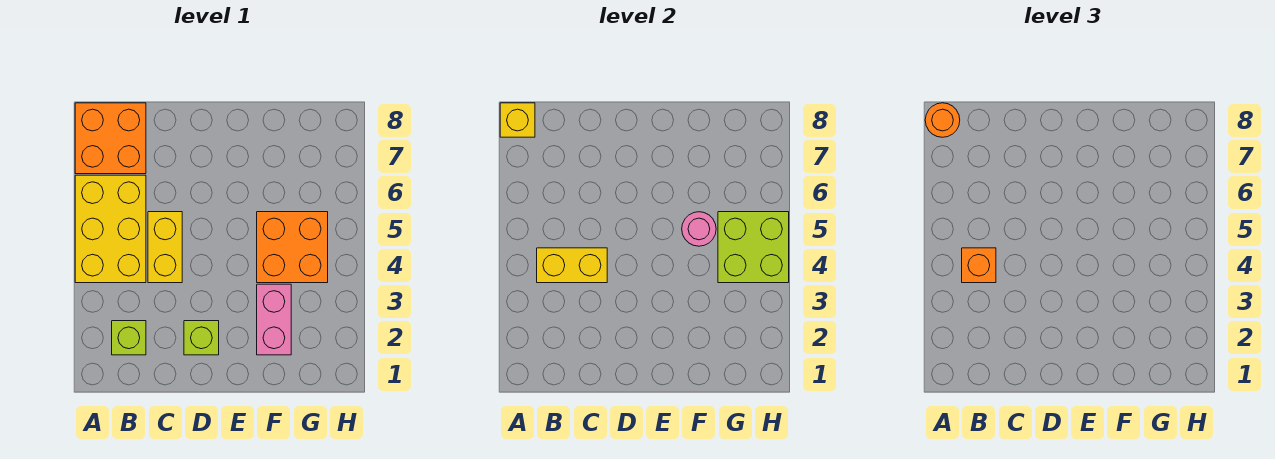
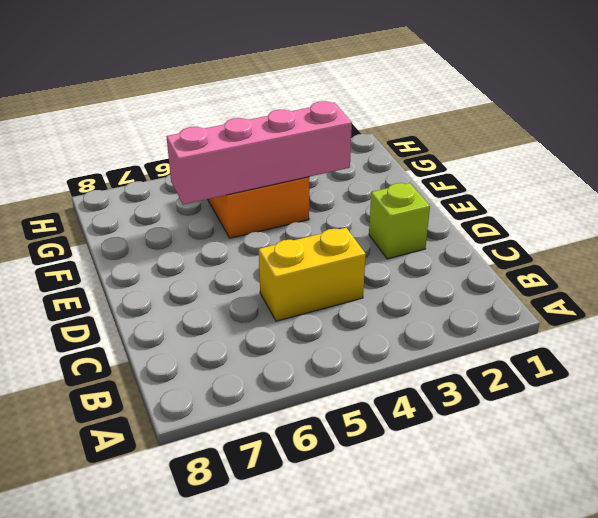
pink brick F3:F6 level 2 -> pink round brick F5 level 2
none -> yellow brick A4:B6 level 1
none -> orange brick A7:B8 level 1
none -> lime brick B2 level 1

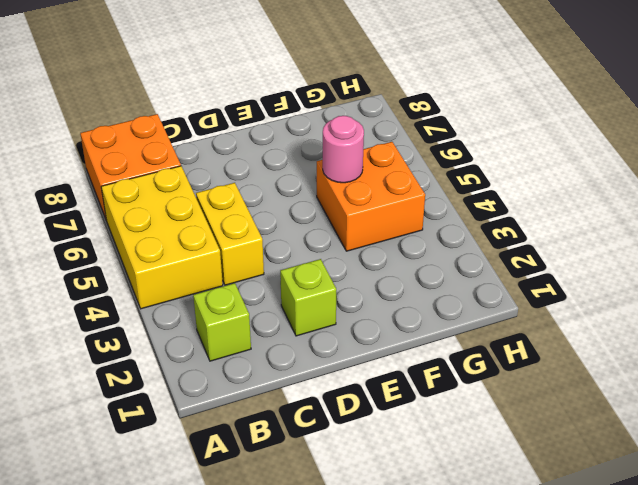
none -> pink brick F2:F3 level 1
none -> yellow brick A8 level 2
none -> yellow brick B4:C4 level 2

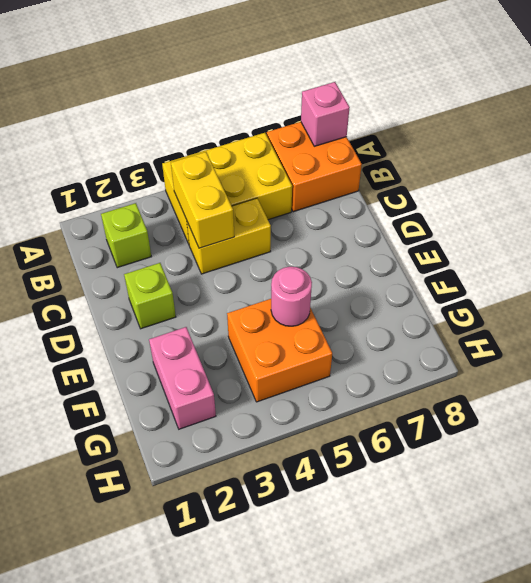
pink brick A8 level 2 -> yellow brick A8 level 2
pink brick F2:G2 level 1 -> pink brick F2:F3 level 1
none -> lime brick G4:H5 level 2
none -> orange round brick A8 level 3
none -> orange brick B4 level 3

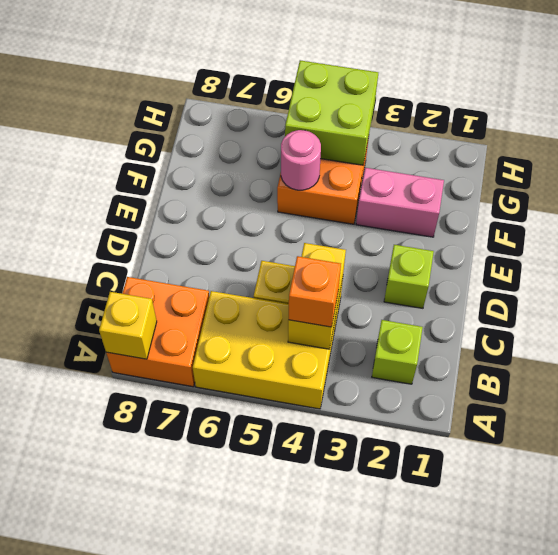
none -> orange round brick A8 level 3

